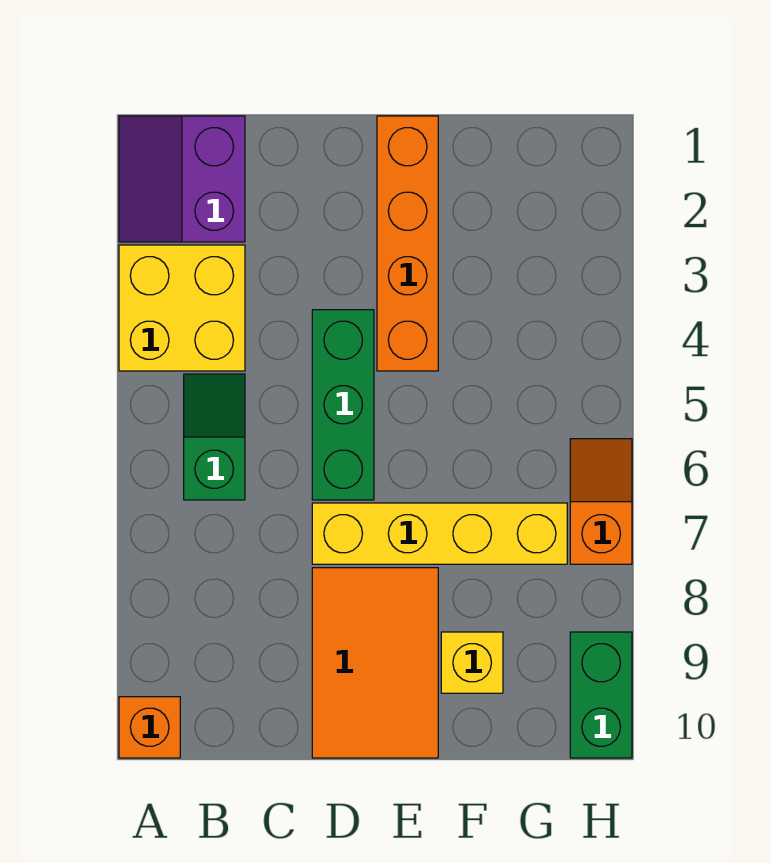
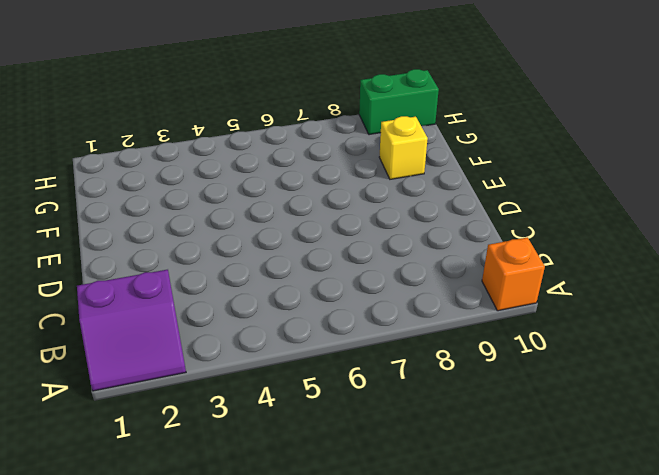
none -> yellow brick A3:B4 level 1
none -> green slope B5:B6 level 1 top 6

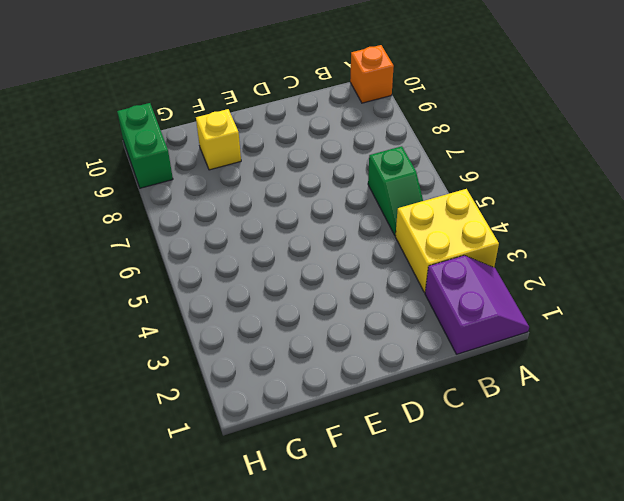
none -> green brick D4:D6 level 1
none -> yellow brick D7:G7 level 1

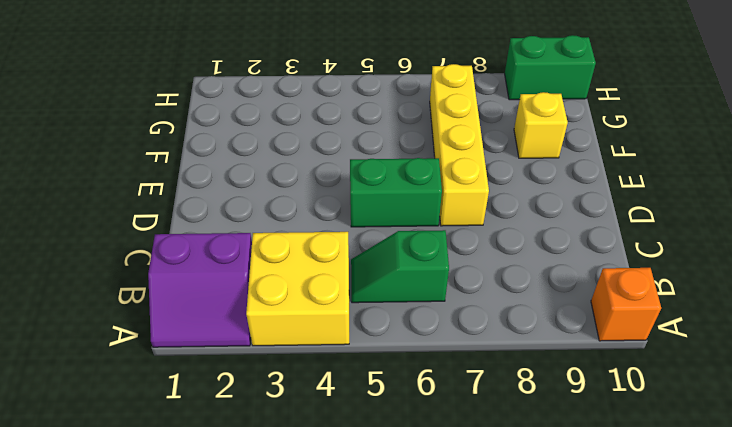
green brick D5:D6 level 1 -> green brick D4:D6 level 1
none -> orange tile D8:E10 level 1
none -> orange brick E1:E4 level 1

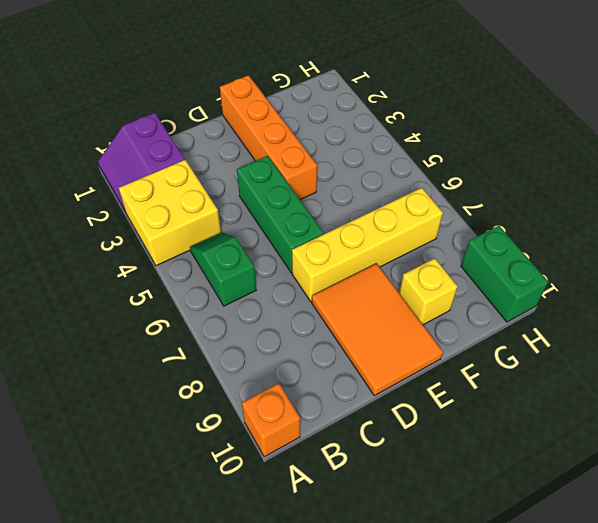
none -> orange slope H6:H7 level 1 top 7

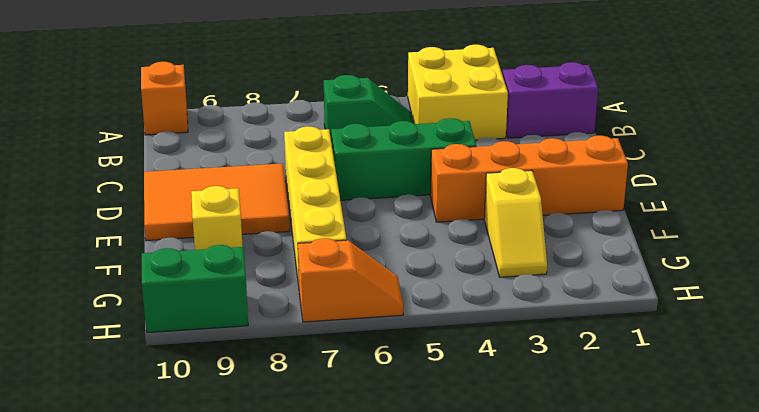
yellow slope F3:G3 level 1 top F -> none

